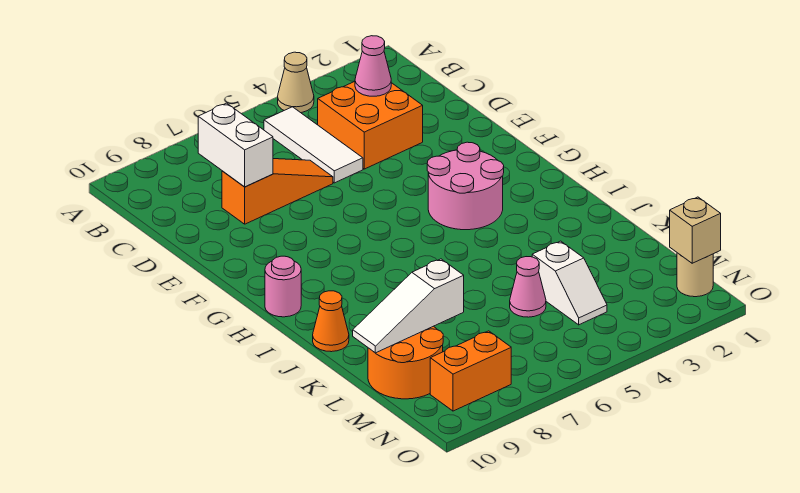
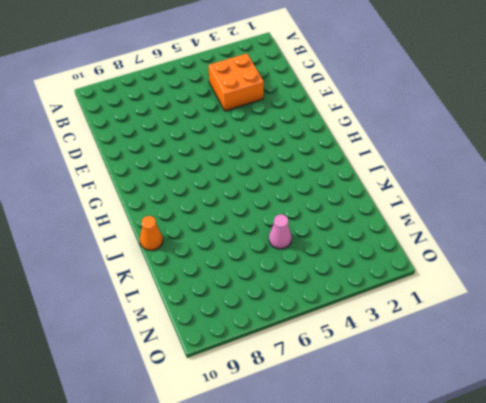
none -> tan cone A4 level 1
none -> white tile B5:D5 level 1
none -> orange slope D6:D8 level 1 top 8

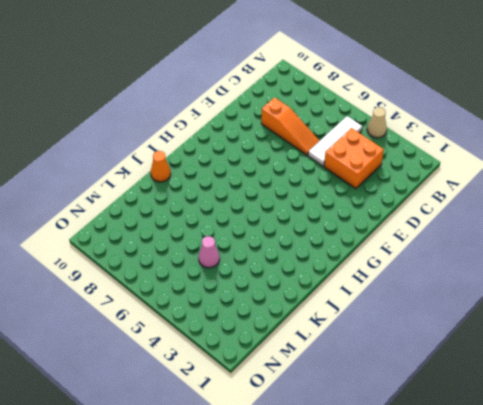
none -> pink round brick G3:H4 level 1
none -> pink round brick H10 level 1
none -> white slope L4:M4 level 1 top L

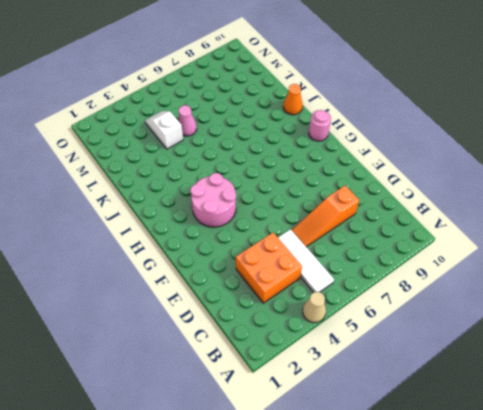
none -> orange round brick L9:M10 level 1
none -> tan round brick N1 level 1
none -> orange brick N8:N9 level 1

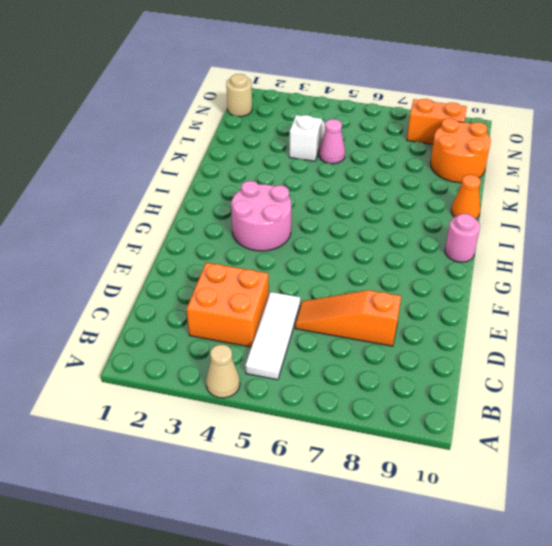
none -> pink cone C3 level 2
none -> white brick C8:D8 level 2
none -> white slope L8:L10 level 2 top 8

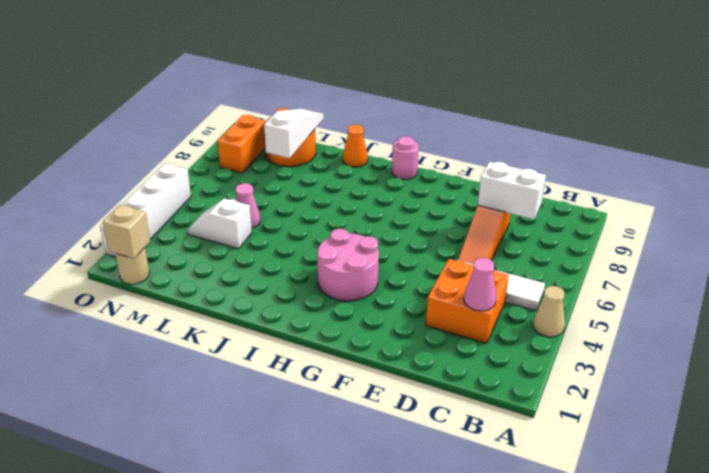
white brick O2:O5 level 1 -> none

